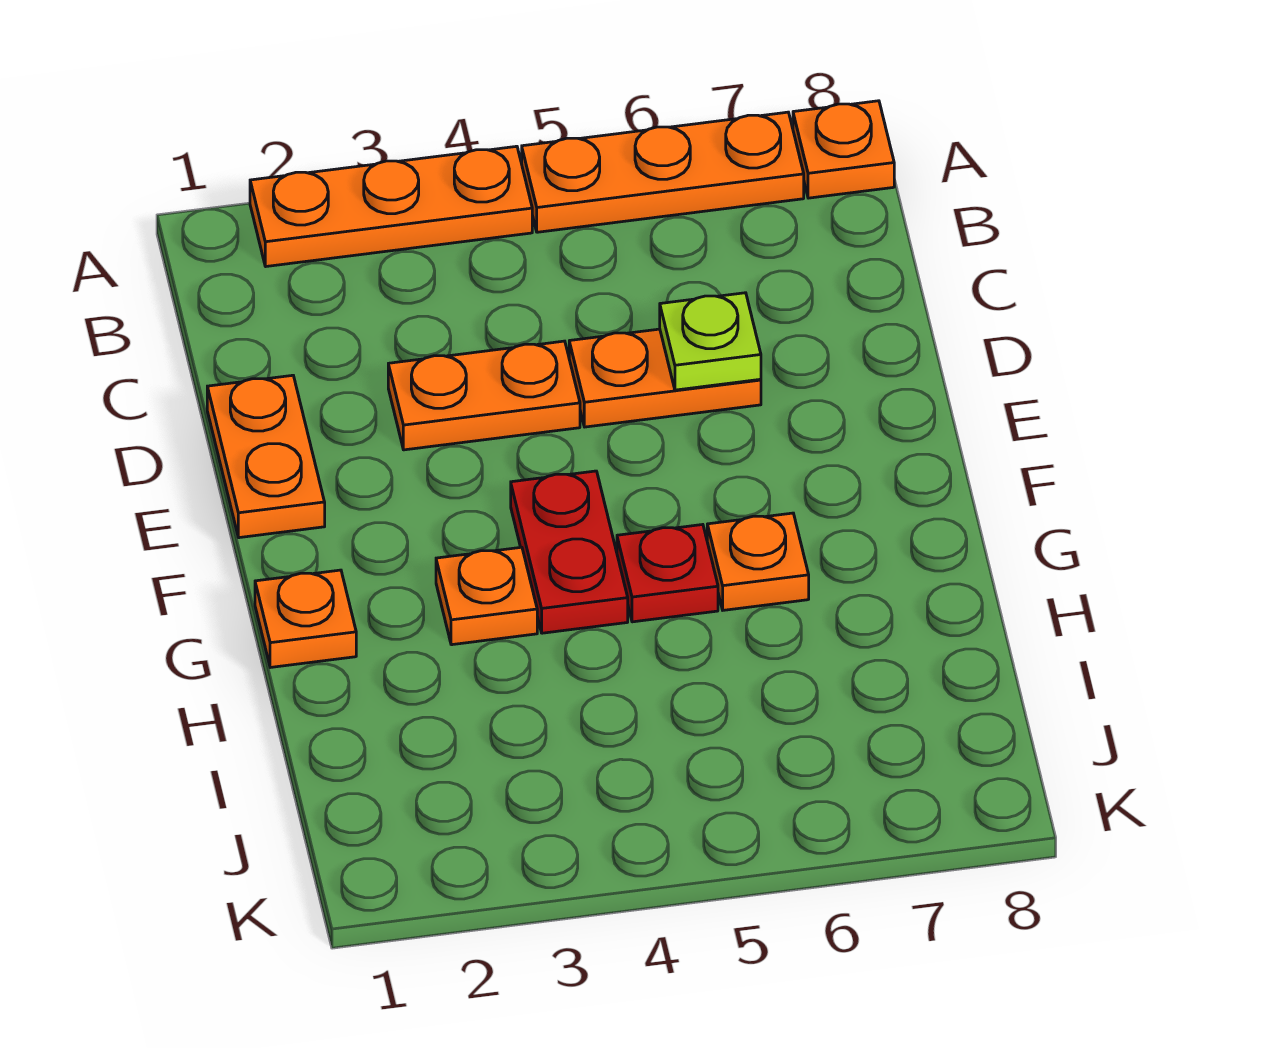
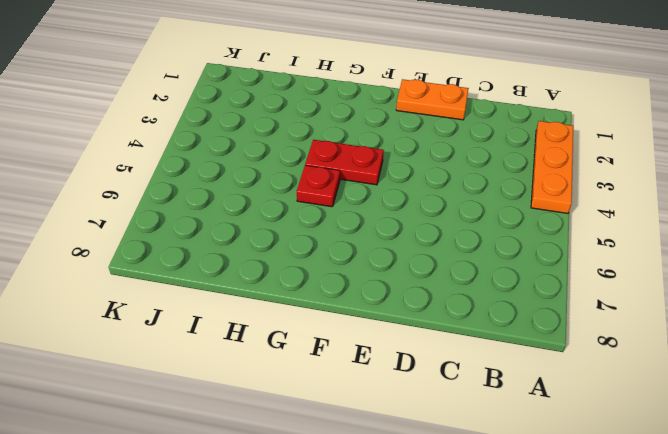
none -> orange plate A5:A7 level 1
none -> orange plate A8 level 1
none -> orange plate D3:D4 level 1

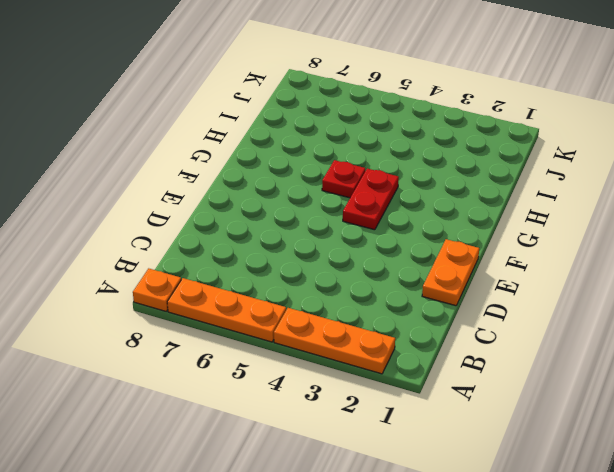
none -> orange plate D3:D4 level 1
none -> orange plate D5:D6 level 1
none -> orange plate G1 level 1

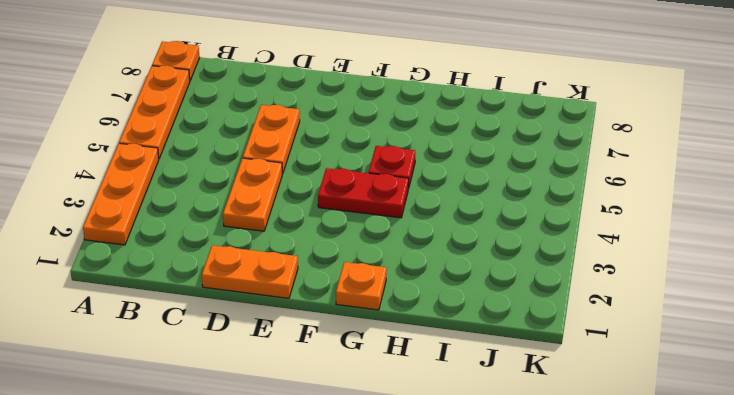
none -> orange plate G3 level 1
none -> orange plate G6 level 1
none -> lime plate D6 level 2

